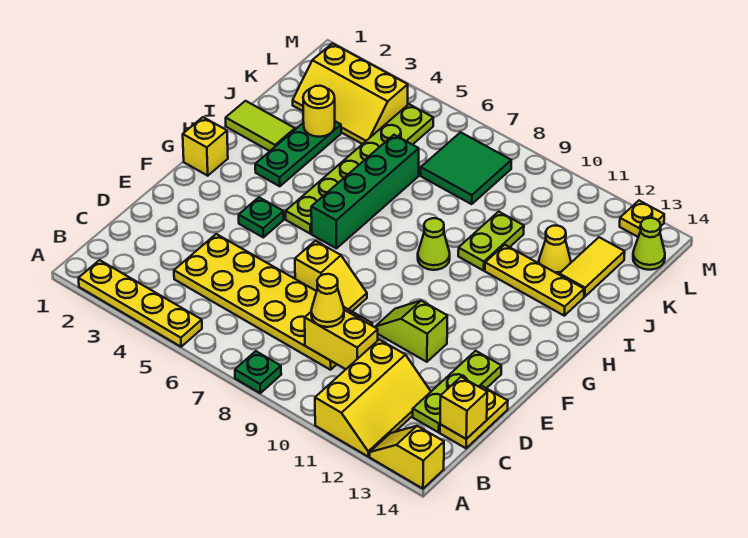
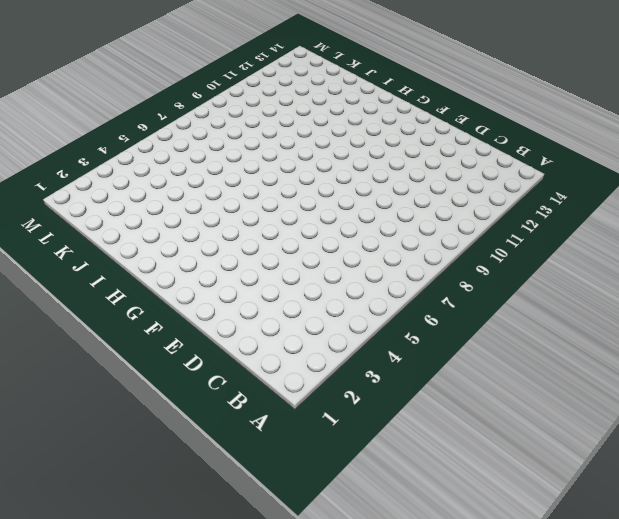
none -> yellow plate A2:A5 level 1
none -> green plate A8 level 1
none -> yellow slope A11:C12 level 1 top 11

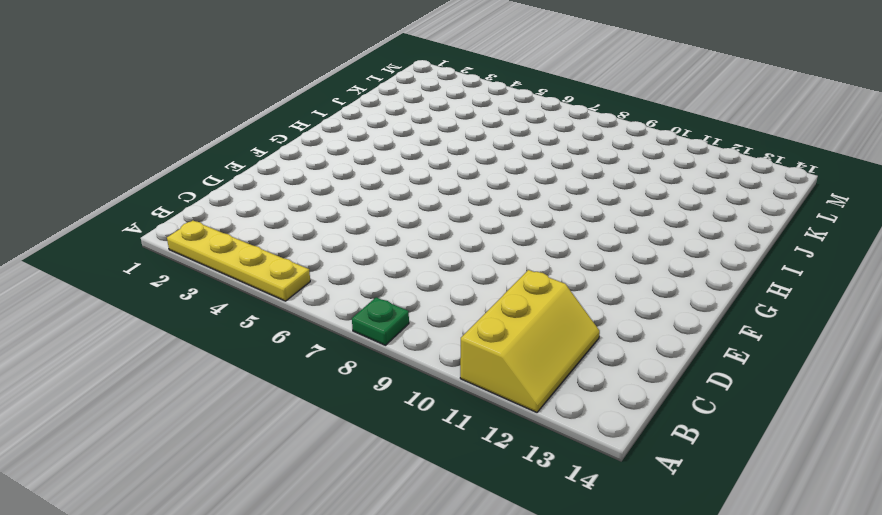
none -> yellow slope A13:A14 level 1 top 14
none -> yellow plate C4:D9 level 1
none -> lime plate C13:E13 level 1

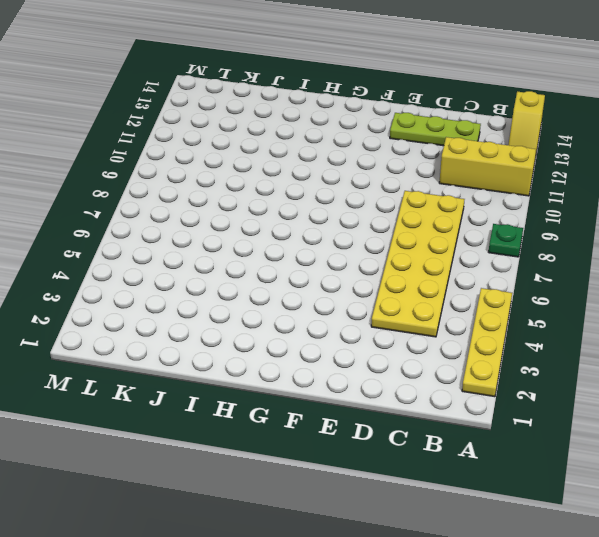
none -> yellow plate C14:D14 level 1
none -> yellow slope E7:E8 level 1 top 7
none -> lime slope E10:E11 level 1 top 11

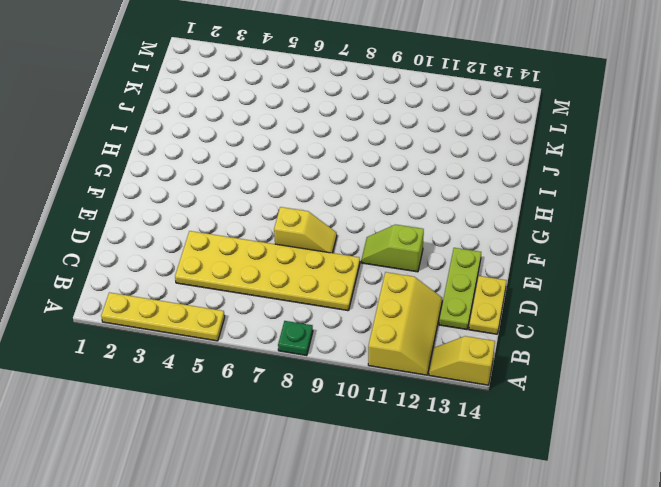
none -> green plate F4 level 1
none -> yellow brick G1 level 1
none -> lime plate G5:L5 level 1

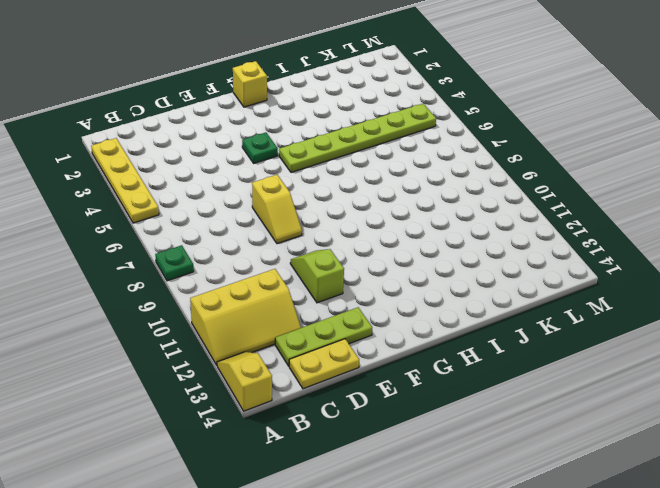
none -> yellow plate C4:D9 level 1
none -> green brick G6:J6 level 1
none -> green plate H3:J3 level 1

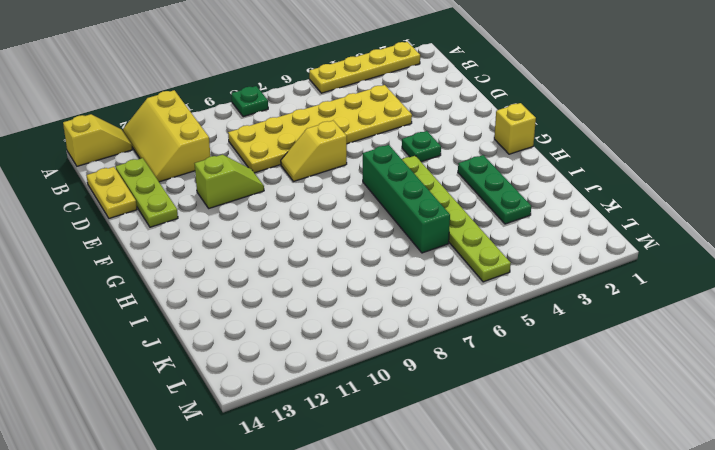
none -> lime cone H9 level 1
none -> lime tile I1:I2 level 1
none -> lime plate I10:J10 level 1

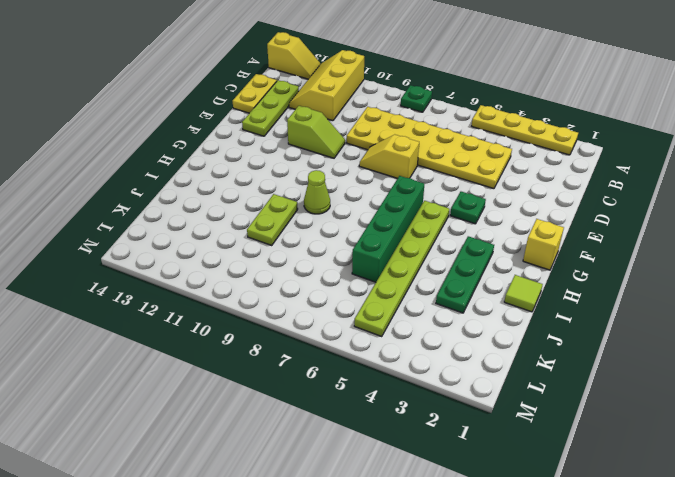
lime tile I1 level 1 -> lime tile I1:I2 level 1
none -> yellow plate I11:I13 level 1
none -> yellow cone J12 level 1
none -> yellow tile J13:K13 level 1

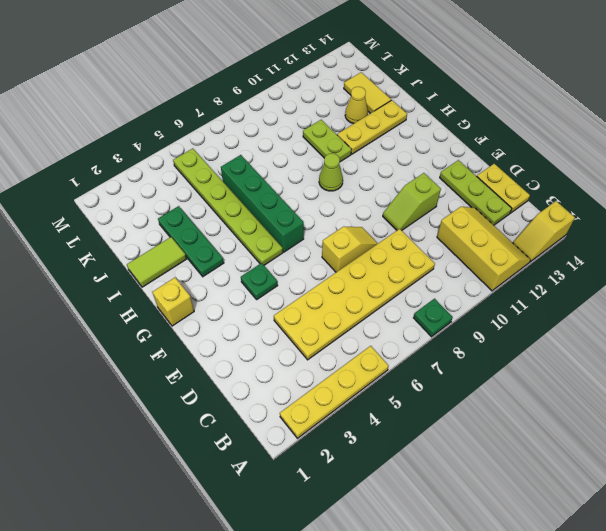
none -> yellow slope K2:L4 level 1 top L
none -> green tile K7:L8 level 1
none -> lime cone L14 level 1

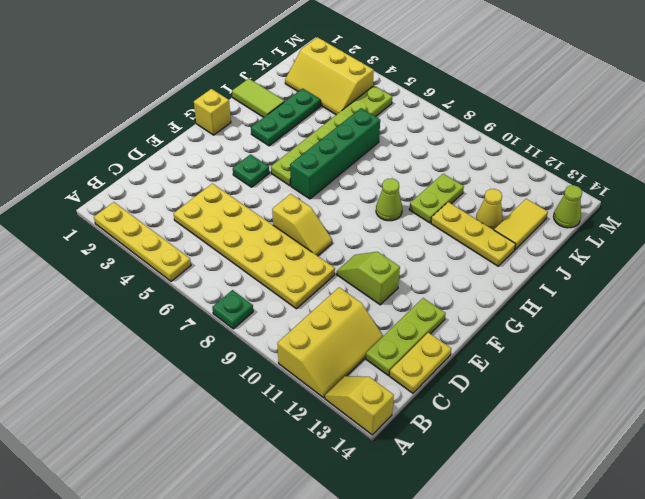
none -> green tile K7:L8 level 1
none -> yellow plate M13 level 1
none -> yellow brick C9:C10 level 2

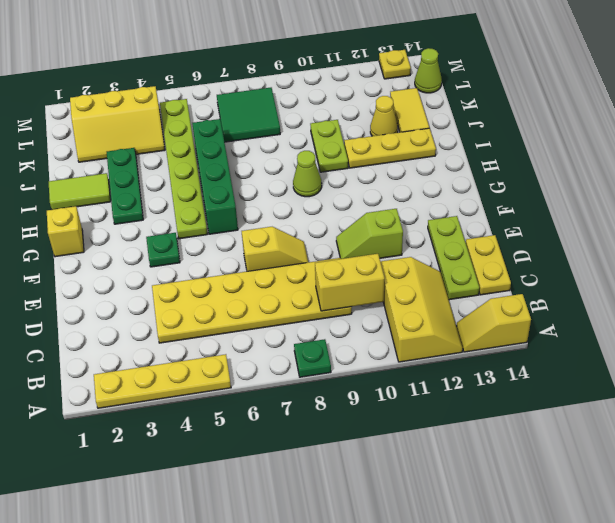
none -> yellow brick C14 level 2
none -> yellow round brick J3 level 2
none -> yellow cone C9 level 3

